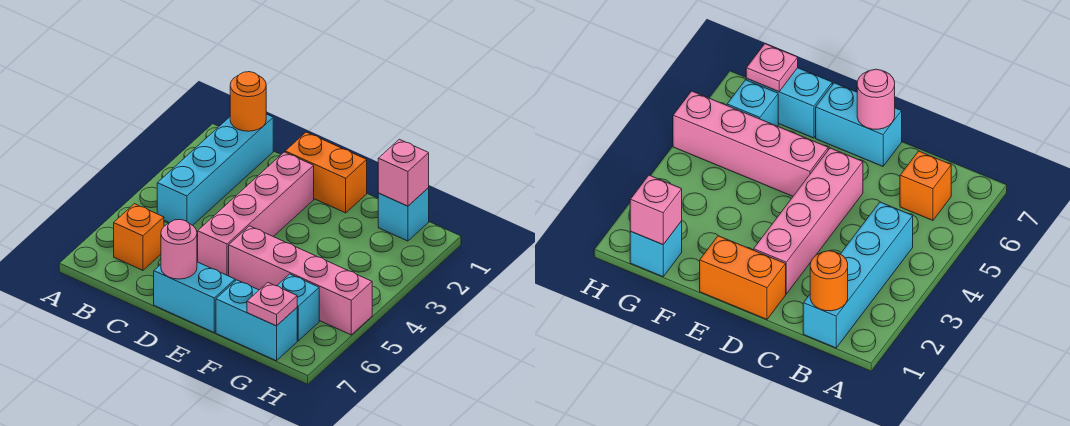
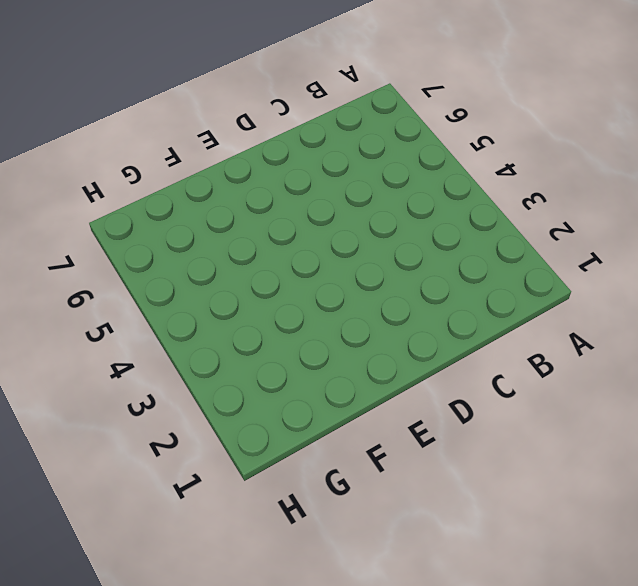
none -> cyan brick B1:B4 level 1
none -> orange brick B6 level 1
none -> orange brick D1:E1 level 1

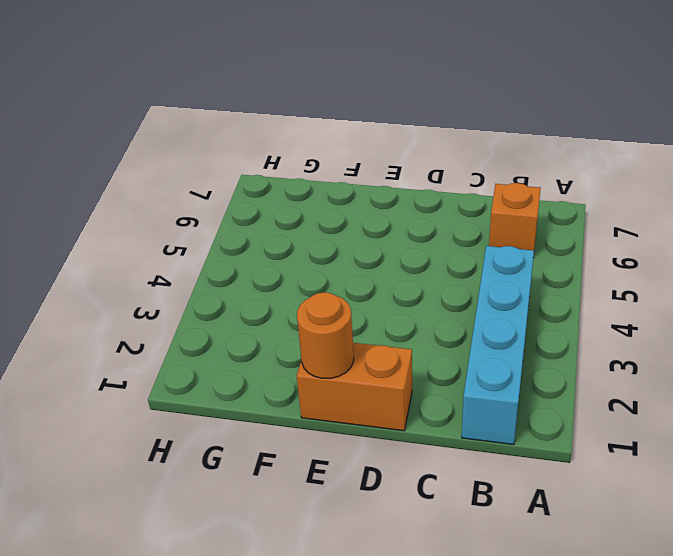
orange round brick E1 level 2 -> orange round brick B1 level 2
none -> pink brick D2:D5 level 1
none -> cyan brick D7:E7 level 1
none -> pink brick E5:H5 level 1

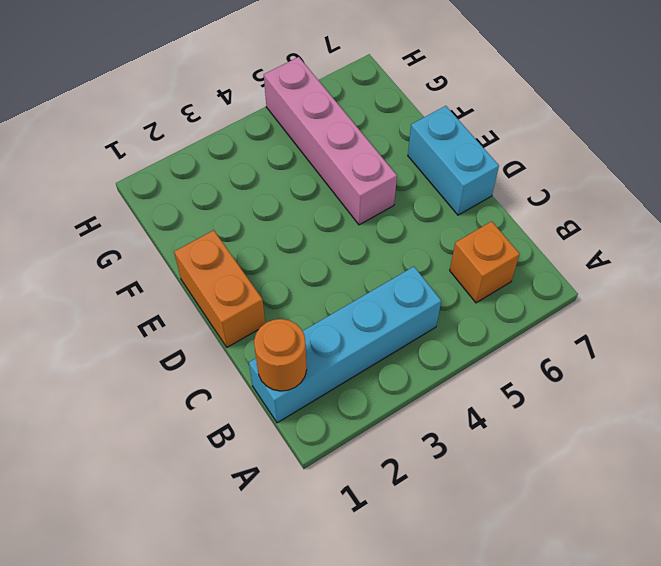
none -> pink brick D2:D5 level 1
none -> cyan brick F7:G7 level 1
none -> cyan brick G1 level 1

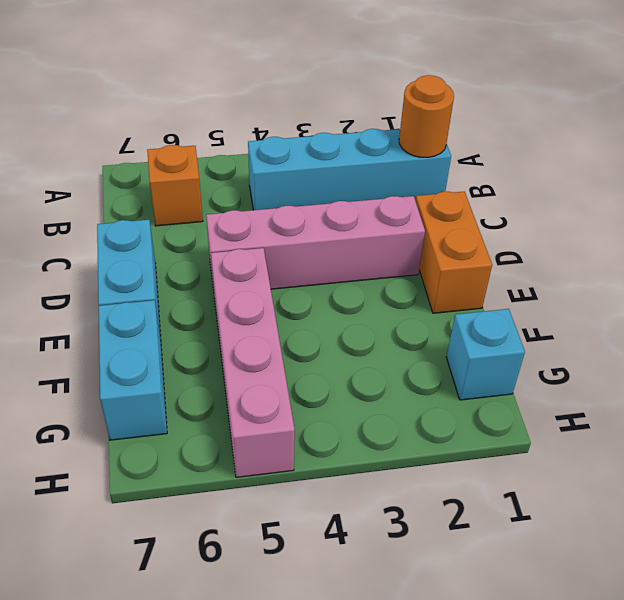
none -> cyan brick G6 level 1
none -> pink round brick D7 level 2
none -> pink brick G1 level 2

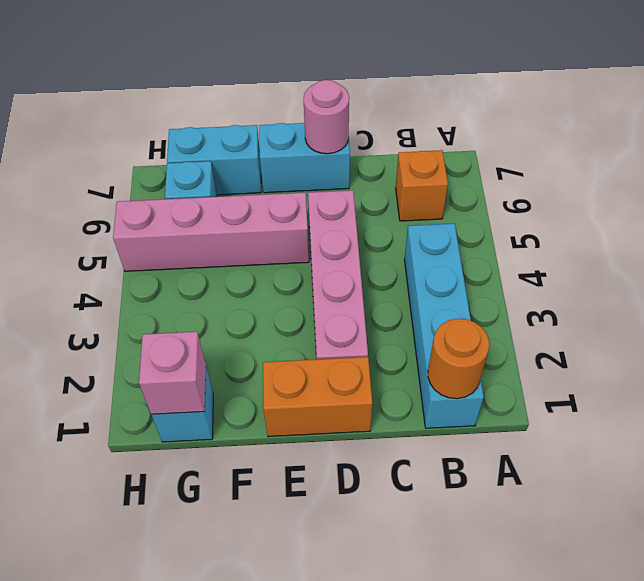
none -> pink plate G7 level 2

